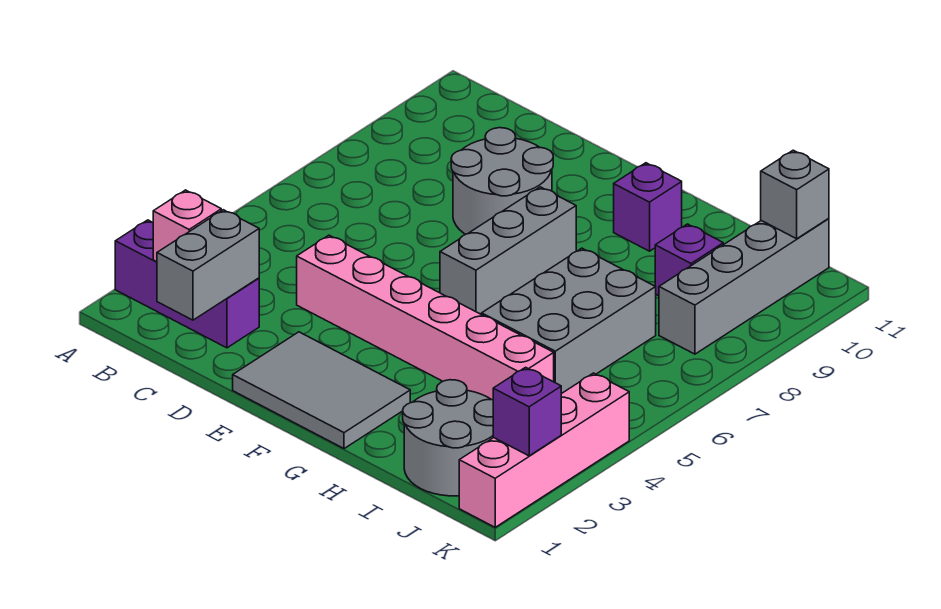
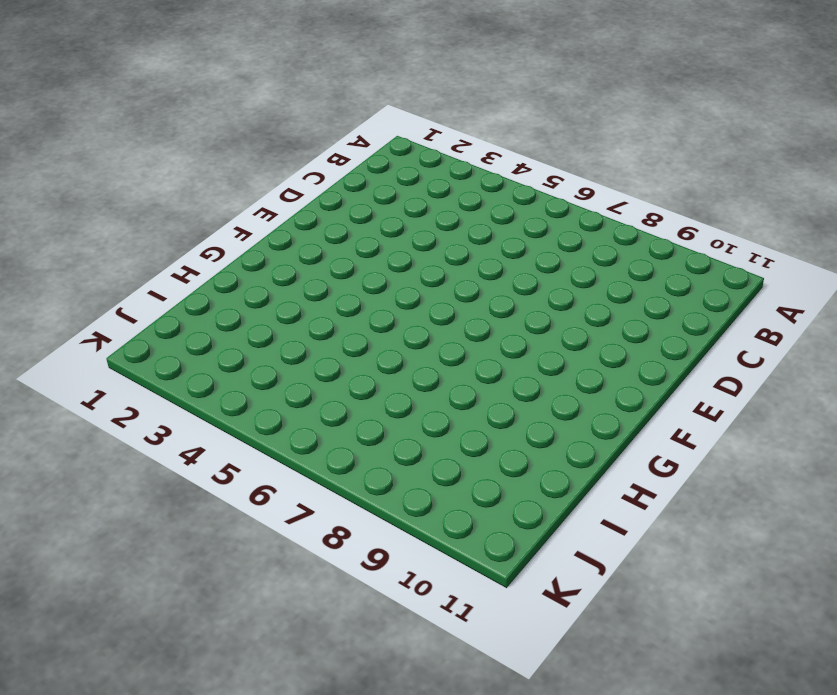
none -> purple brick A2:C2 level 1
none -> pink brick D4:I4 level 1
none -> grey round brick D8:E9 level 1

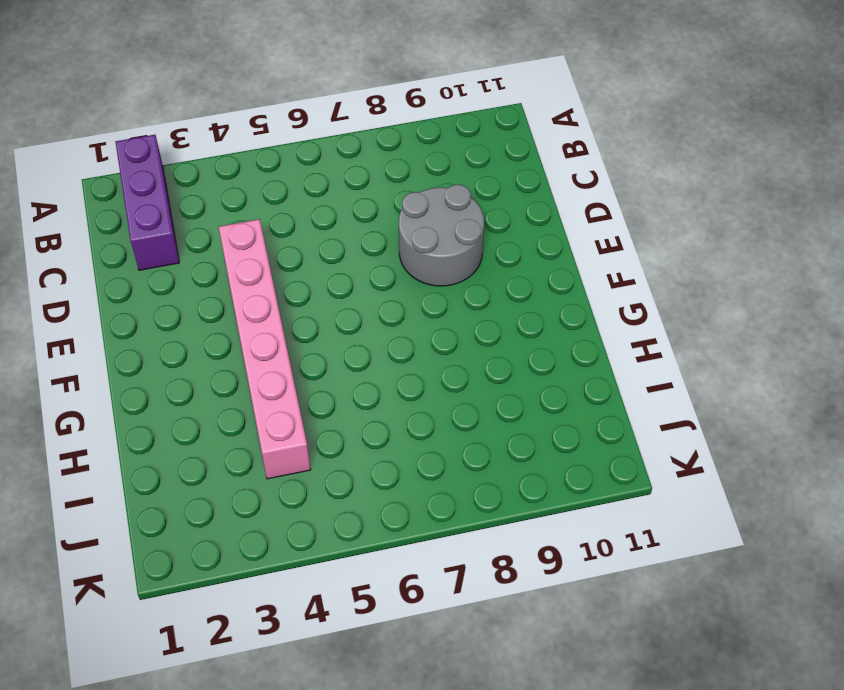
none -> grey tile E1:G2 level 1
none -> grey brick F6:F8 level 1
none -> purple brick G10 level 1

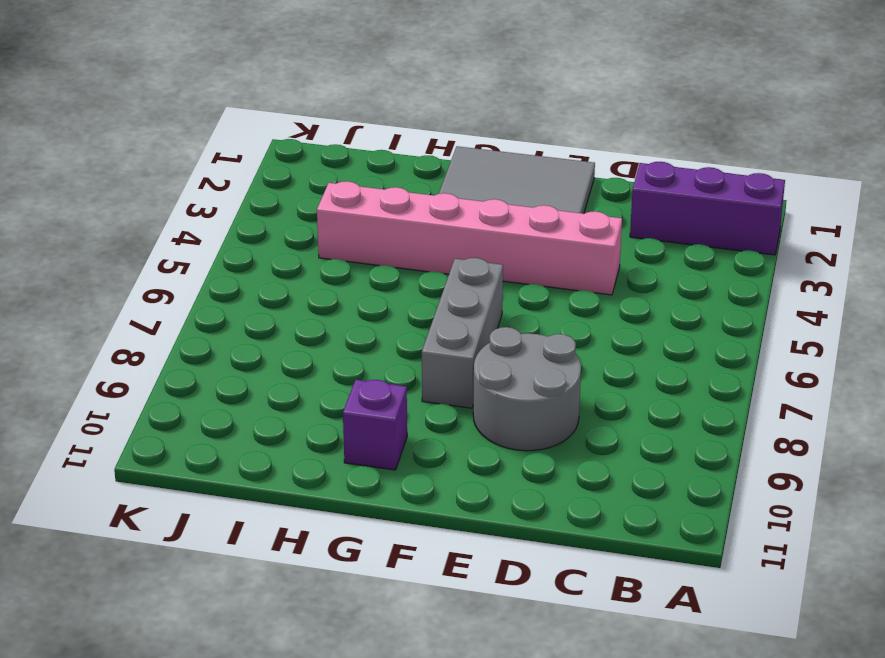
none -> grey brick H5:I7 level 1
none -> grey round brick I1:J2 level 1
none -> purple brick I9 level 1

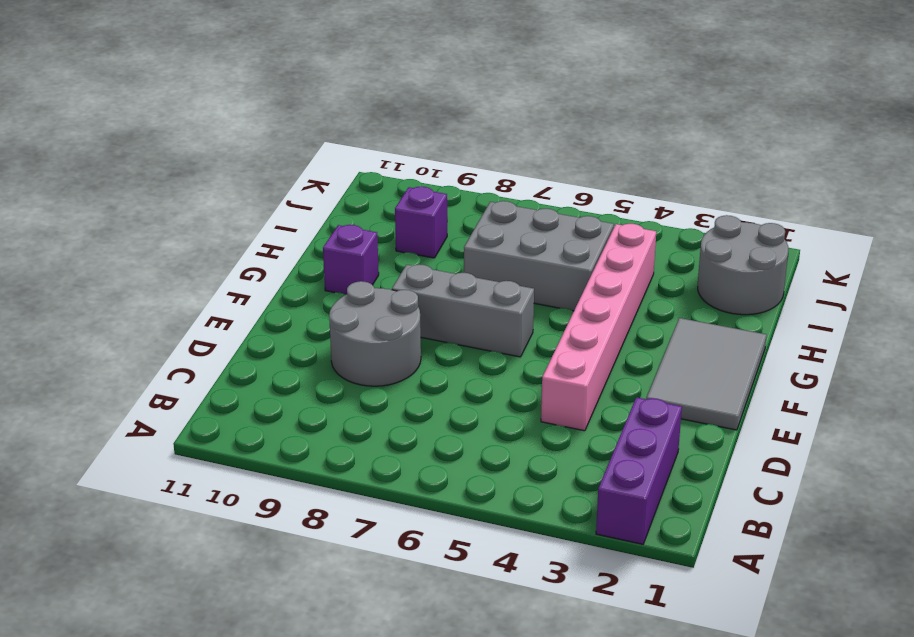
none -> grey brick J8:J11 level 1
none -> pink brick K1:K4 level 1
none -> pink brick B2 level 2

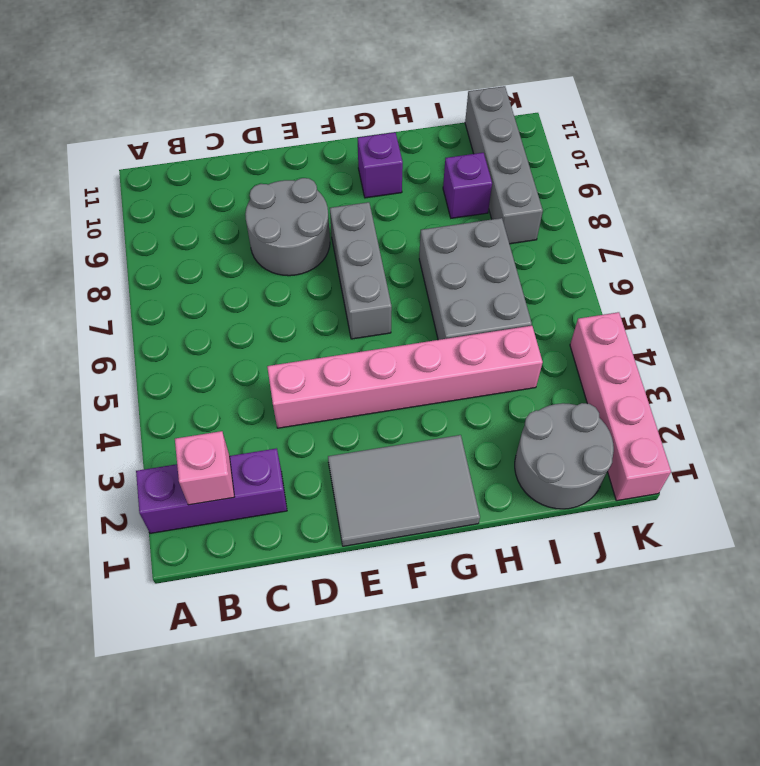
none -> grey brick C1:C2 level 2
none -> grey brick J11 level 2
none -> purple brick K2 level 2

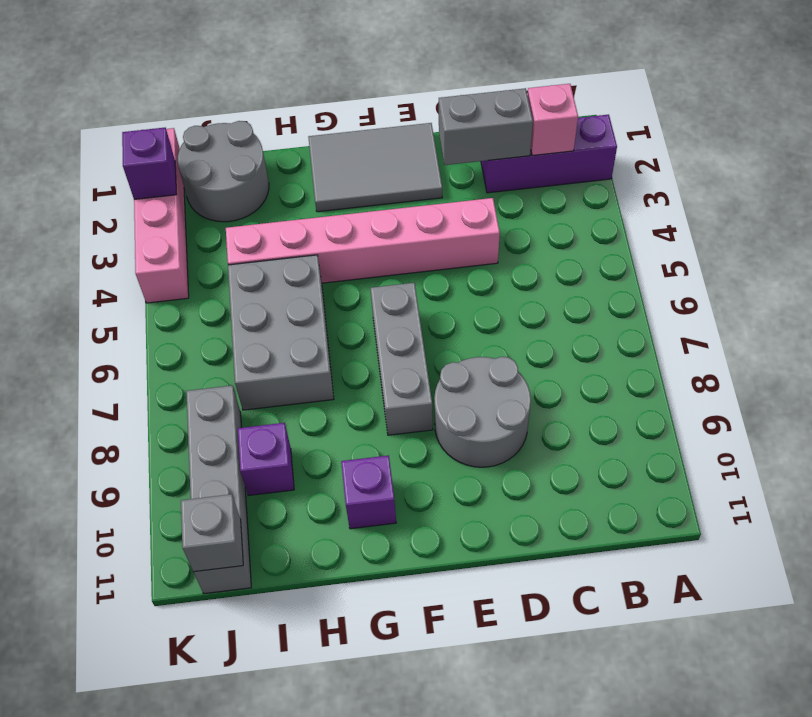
grey brick C2:D2 level 2 -> grey brick C1:C2 level 2

